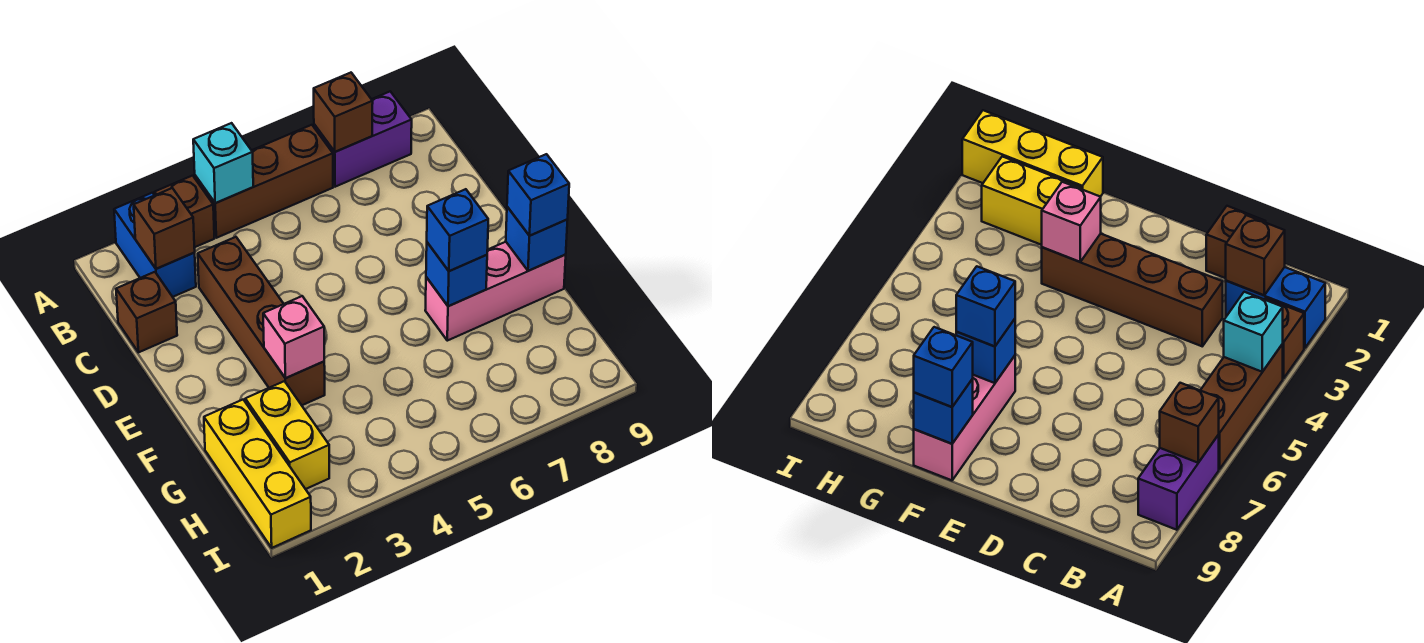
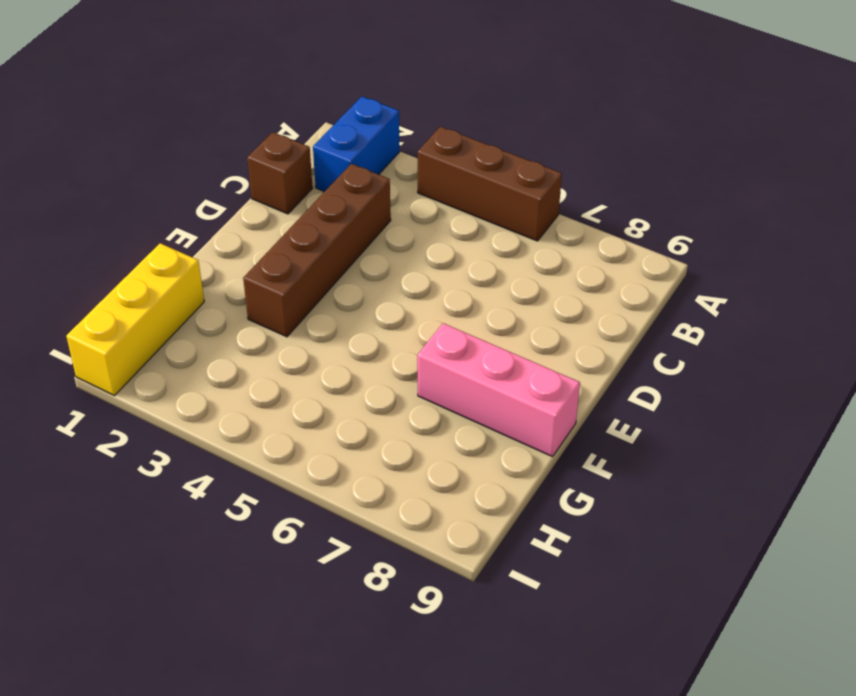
none -> brown brick A3 level 1
none -> purple brick A7:A8 level 1
none -> yellow brick G2:H2 level 1

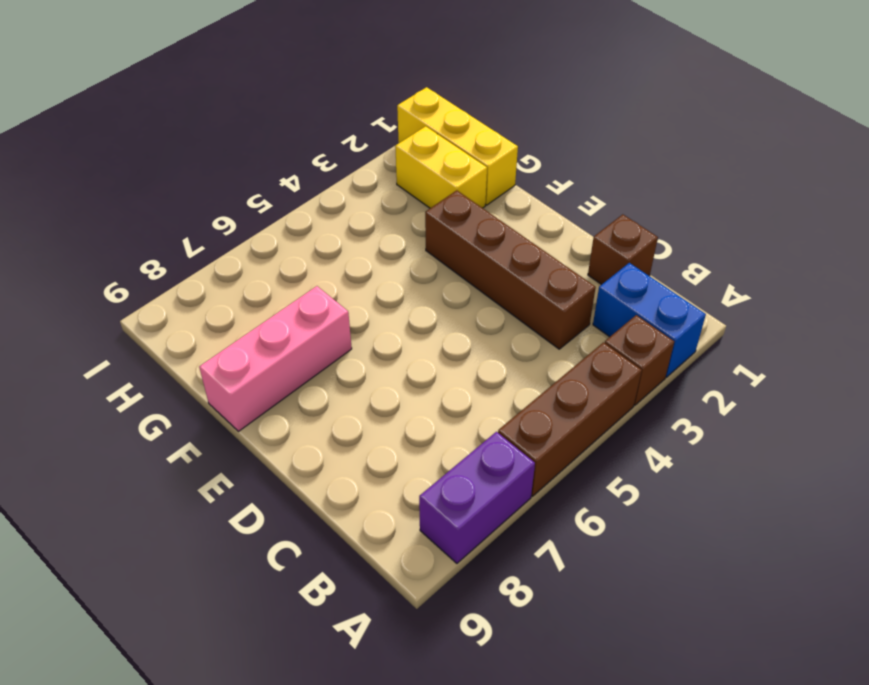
none -> cyan brick A4 level 2
none -> brown brick A7 level 2
none -> brown brick B2 level 2

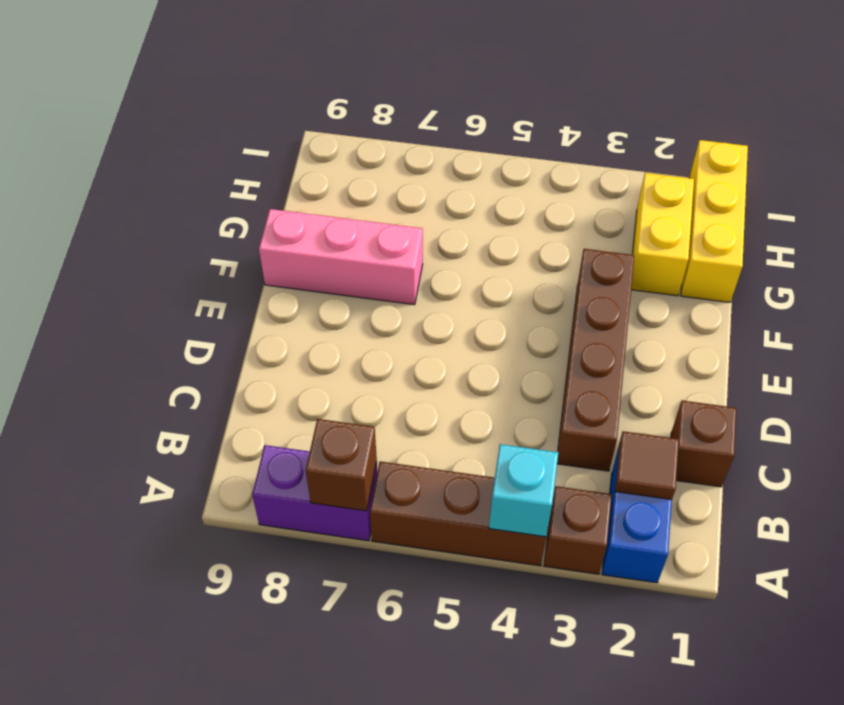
brown tile B2 level 2 -> brown brick B2 level 2
none -> pink brick F3 level 2
none -> blue brick F7 level 2
none -> blue brick F9 level 2

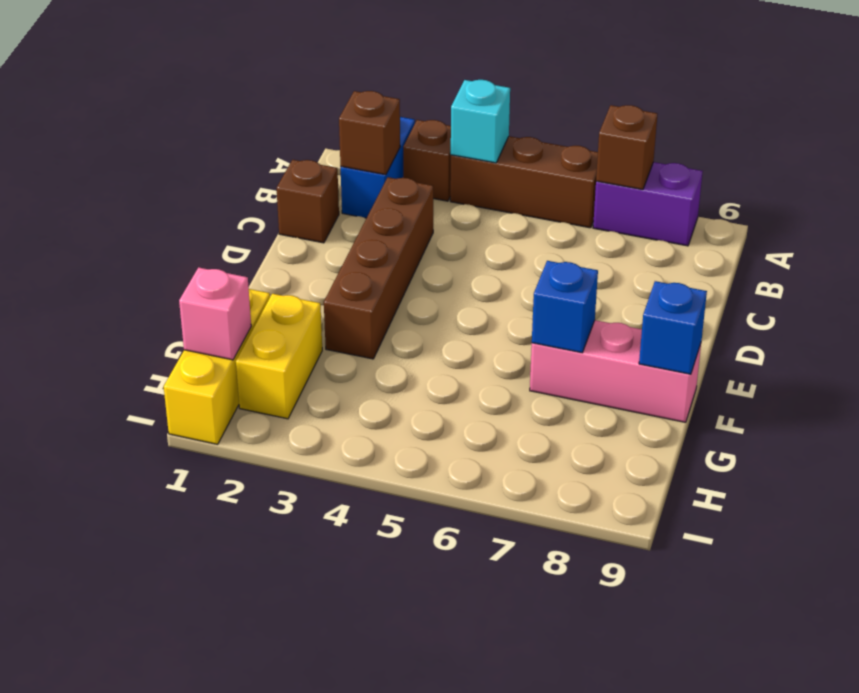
pink brick H1 level 2 -> pink brick F3 level 2
none -> blue brick F7 level 3
none -> blue brick F9 level 3

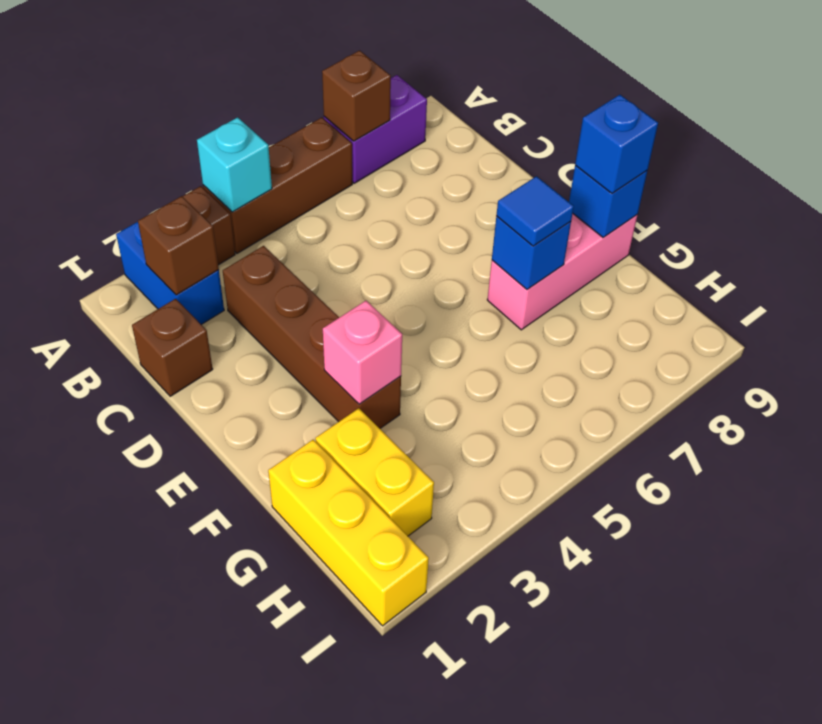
blue tile F7 level 3 -> blue brick F7 level 3

